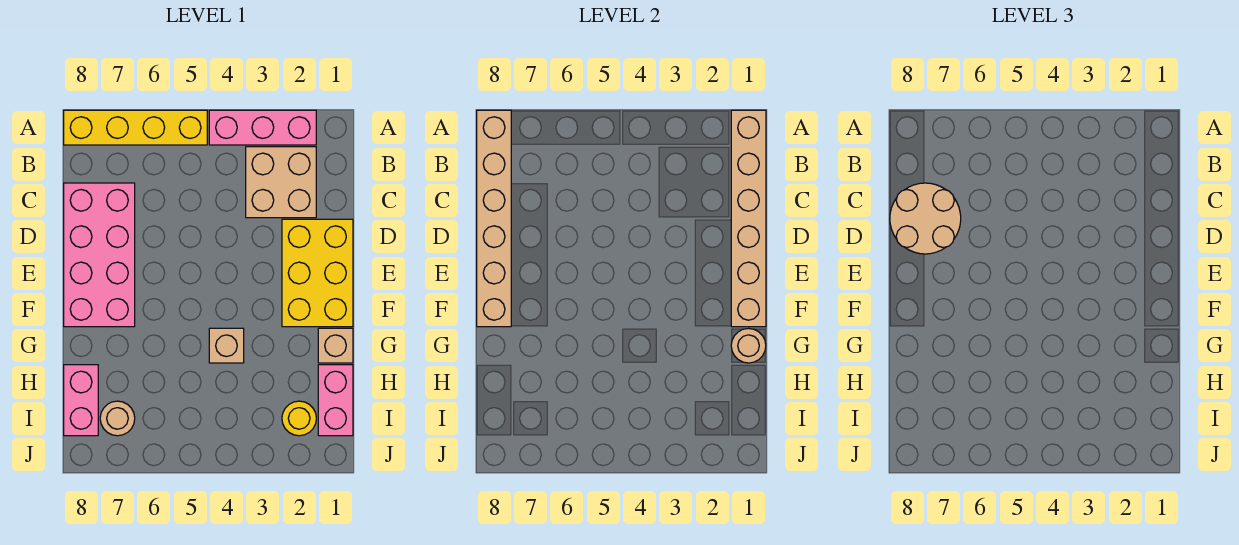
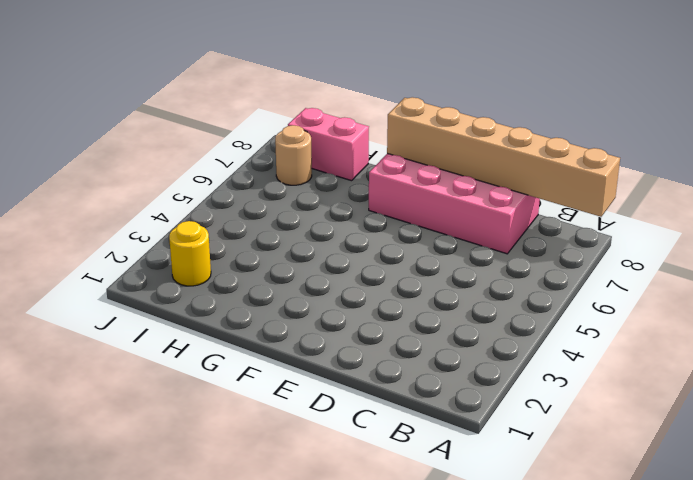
none -> pink brick A2:A4 level 1
none -> yellow brick A5:A8 level 1
none -> tan brick B2:C3 level 1

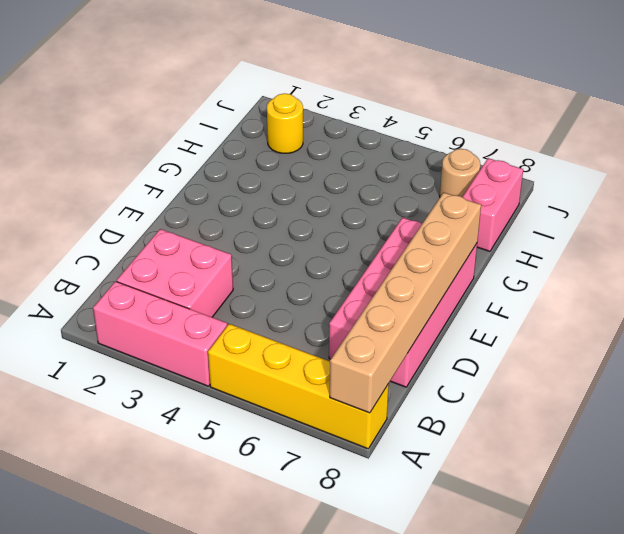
pink brick B2:C3 level 1 -> tan brick B2:C3 level 1
none -> yellow brick D1:F2 level 1
none -> tan brick G1 level 1
none -> tan brick G4 level 1

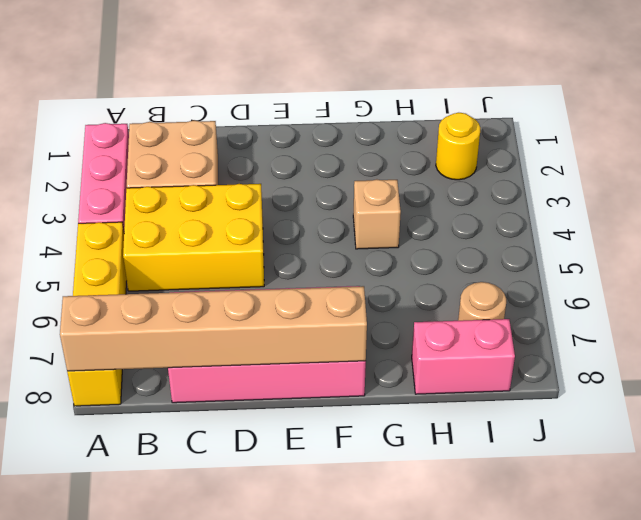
yellow brick B4:D5 level 1 -> yellow brick D1:F2 level 1
none -> tan brick G1 level 1
none -> pink brick H1:I1 level 1
none -> tan brick A1:F1 level 2

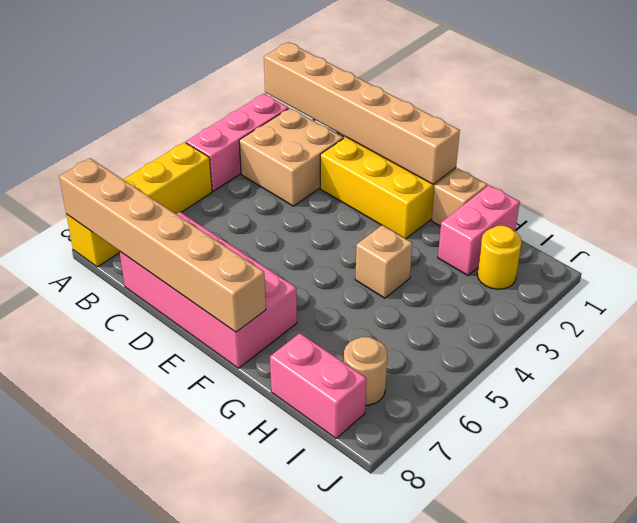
pink brick H1:H2 level 1 -> pink brick H1:I1 level 1
none -> tan round brick G1 level 2
none -> tan round brick C7:D8 level 3

